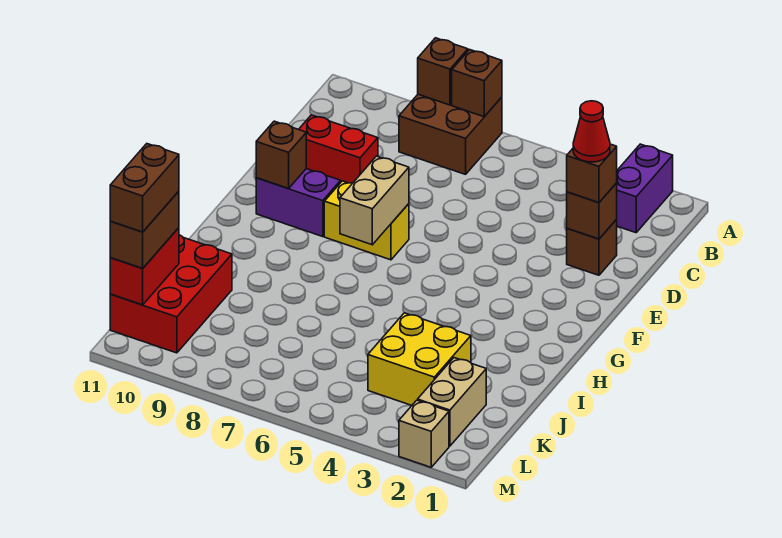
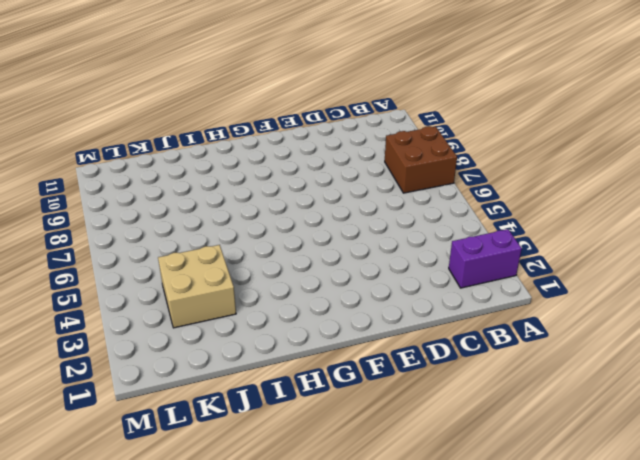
tan brick J3:K4 level 1 -> yellow brick J3:K4 level 1
none -> brown brick D2 level 1
none -> red brick D9:D10 level 1
none -> yellow brick F7:F8 level 1

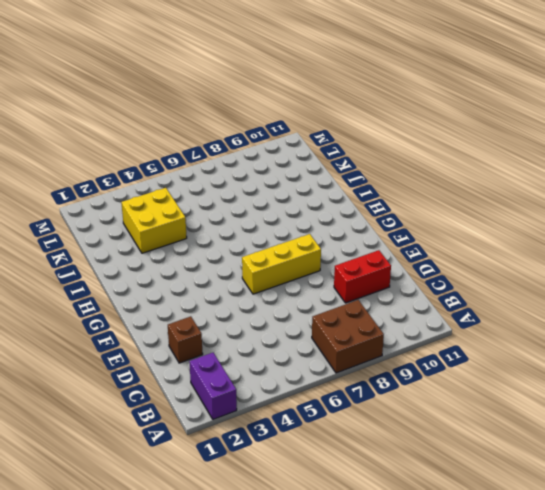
yellow brick F6:F8 level 1 -> yellow brick F7:F8 level 1
none -> purple brick F9:F10 level 1
none -> red brick J10:L11 level 1
none -> tan brick K2:L2 level 1

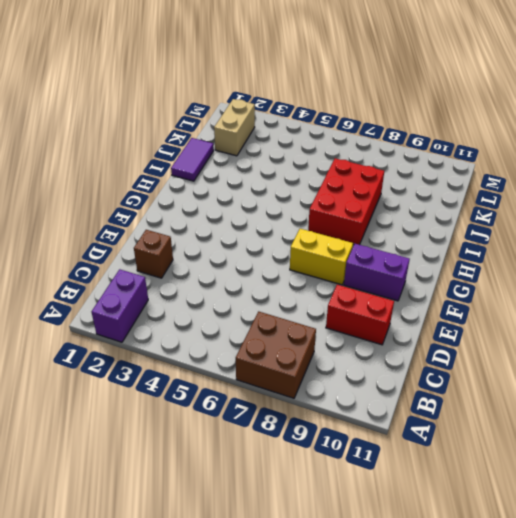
red brick H7:J8 level 1 -> red brick J10:L11 level 1
purple tile I1:J1 level 1 -> none
none -> yellow brick J3:K4 level 1
none -> tan brick M2 level 1
none -> brown brick A7 level 2

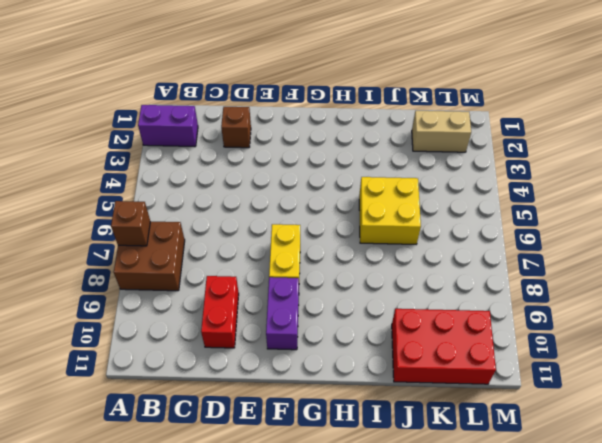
yellow brick I5:J6 level 1 -> yellow brick J3:K4 level 1
none -> tan brick M2 level 1
none -> brown brick A8 level 2
none -> brown brick D2 level 2

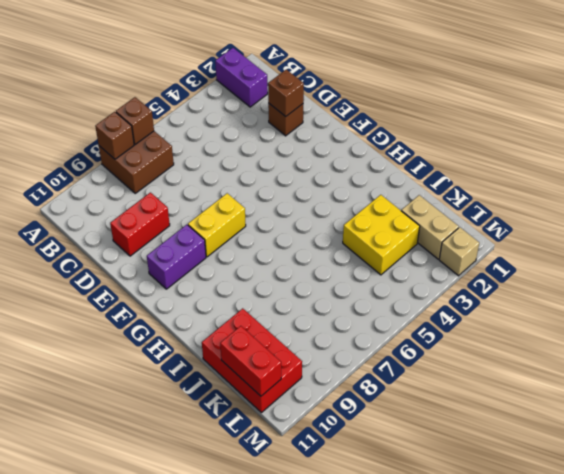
none -> tan brick F7:G7 level 2
none -> brown brick F10 level 2
none -> brown brick D2 level 3

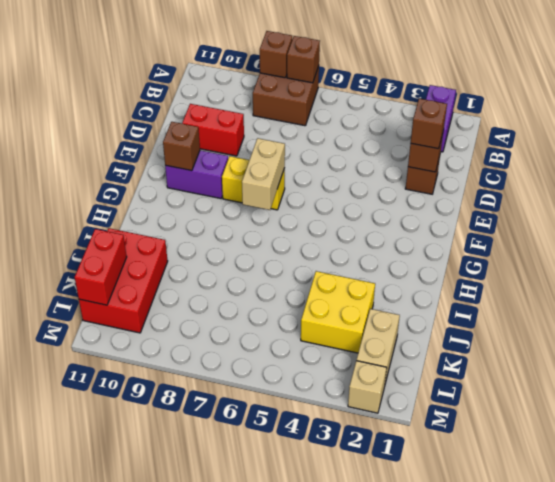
none -> brown brick K11:L11 level 3
none -> red cone D2 level 4
none -> brown brick K11:L11 level 4

